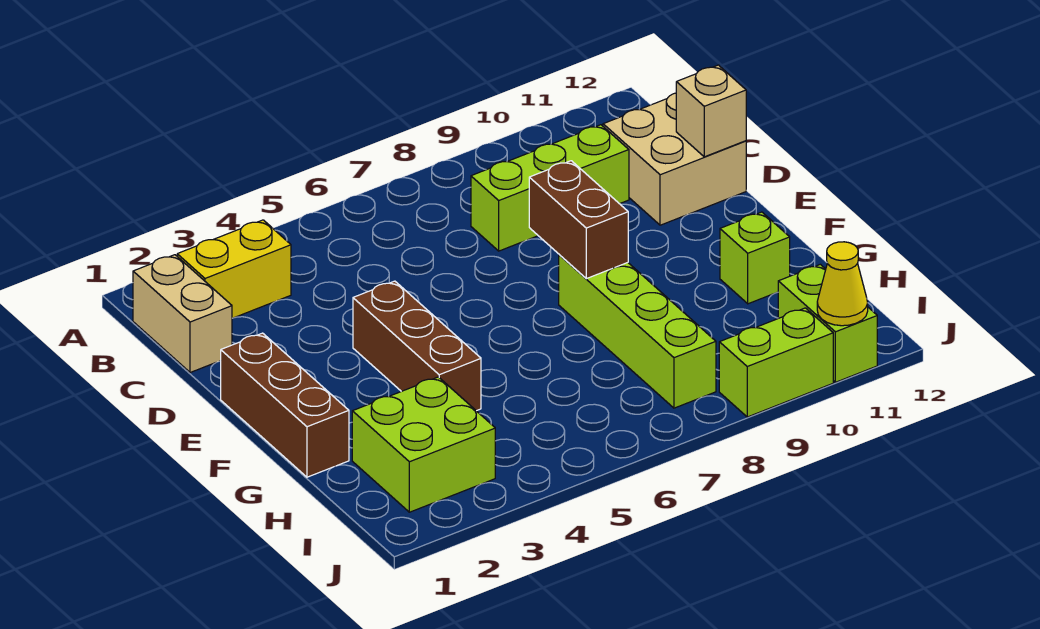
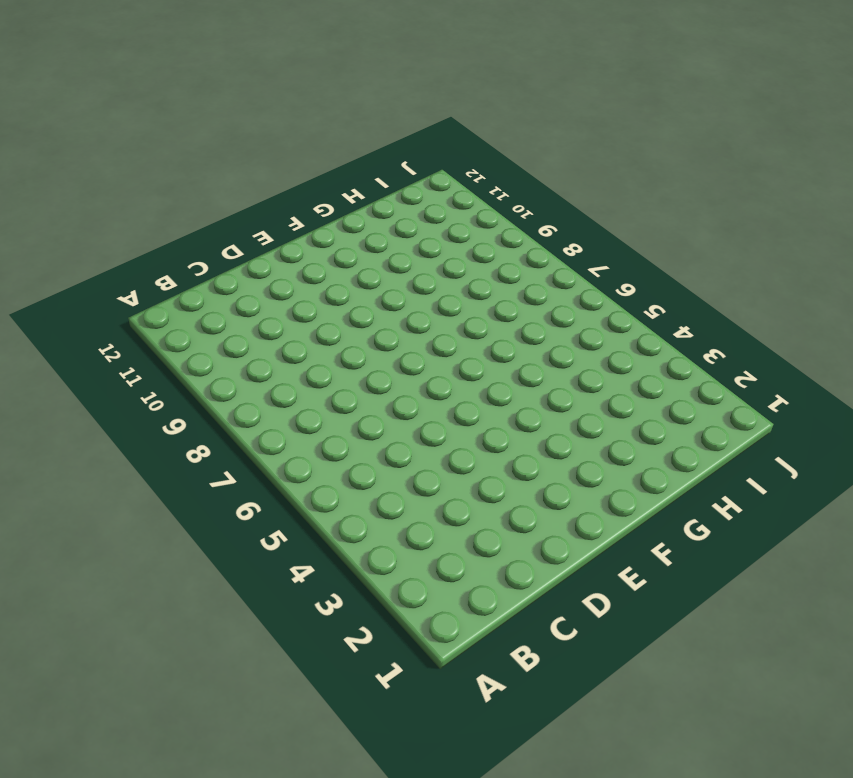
none -> tan brick B1:C1 level 1
none -> yellow brick B2:B3 level 1
none -> lime brick C8:C10 level 1

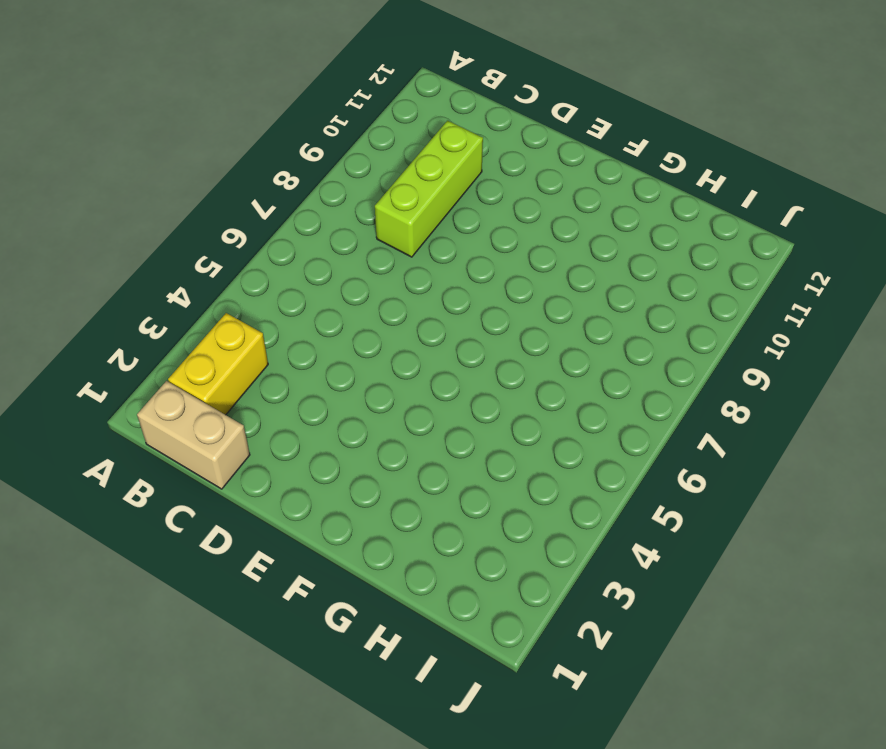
none -> tan brick C11:D12 level 1
none -> brown brick E1:G1 level 1
none -> brown brick E4:G4 level 1

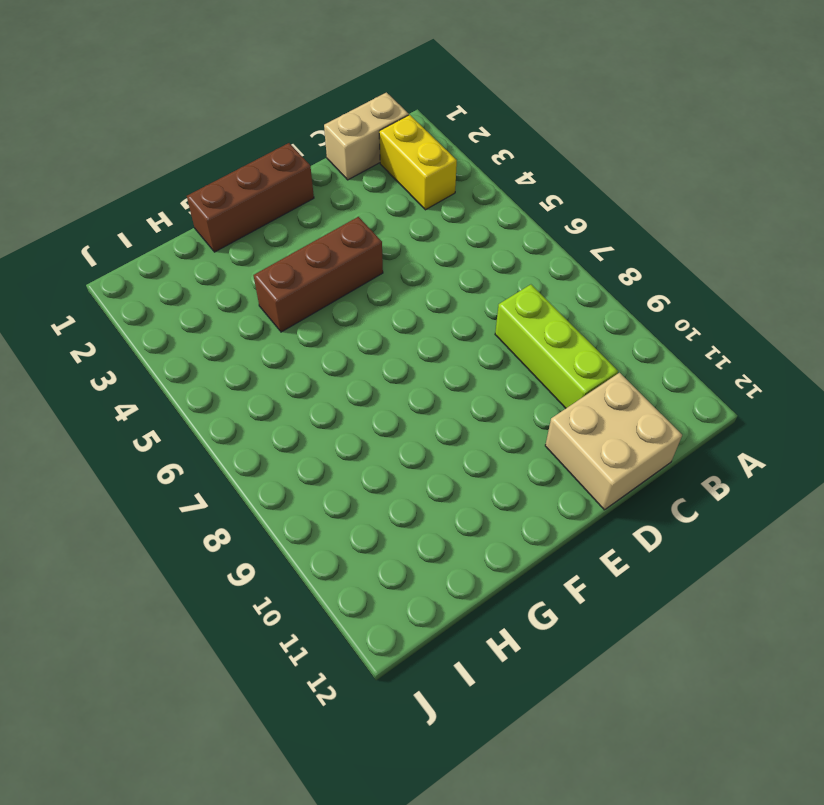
none -> lime brick F8:I8 level 1
none -> lime brick G11 level 1
none -> lime brick H2:I3 level 1

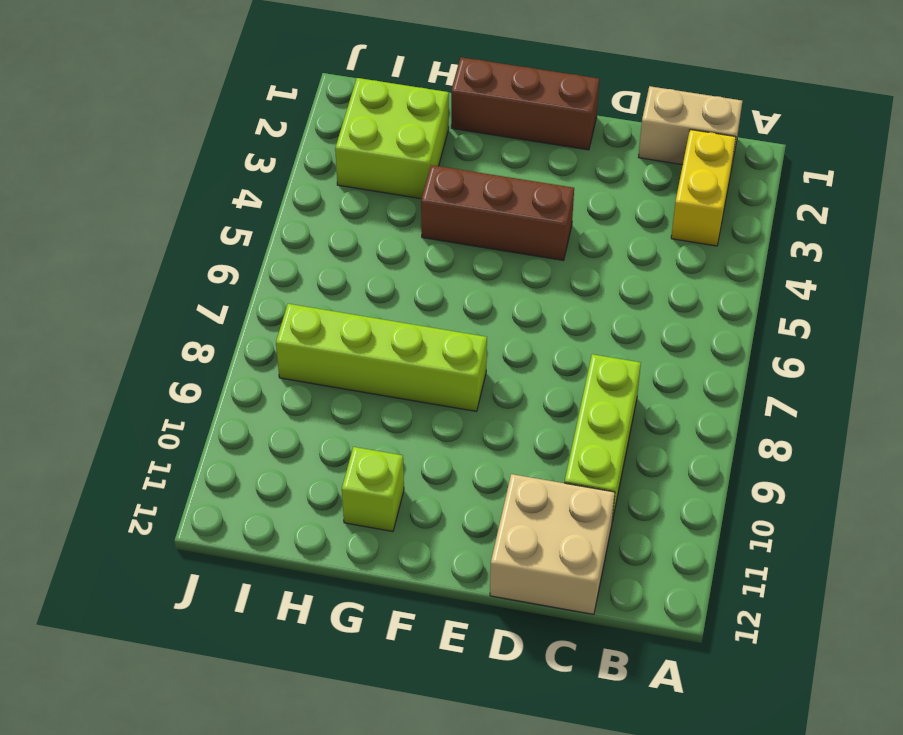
none -> lime brick I11:J11 level 1
none -> lime brick J9:J10 level 1
none -> tan brick D12 level 2

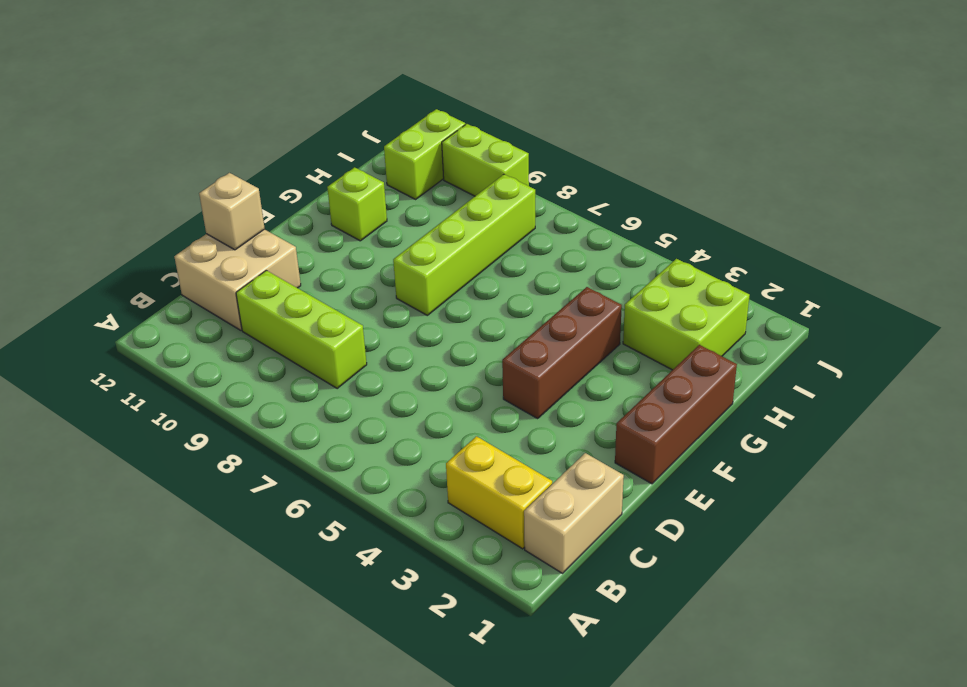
none -> brown brick E8:F8 level 2
none -> yellow cone J11 level 2

